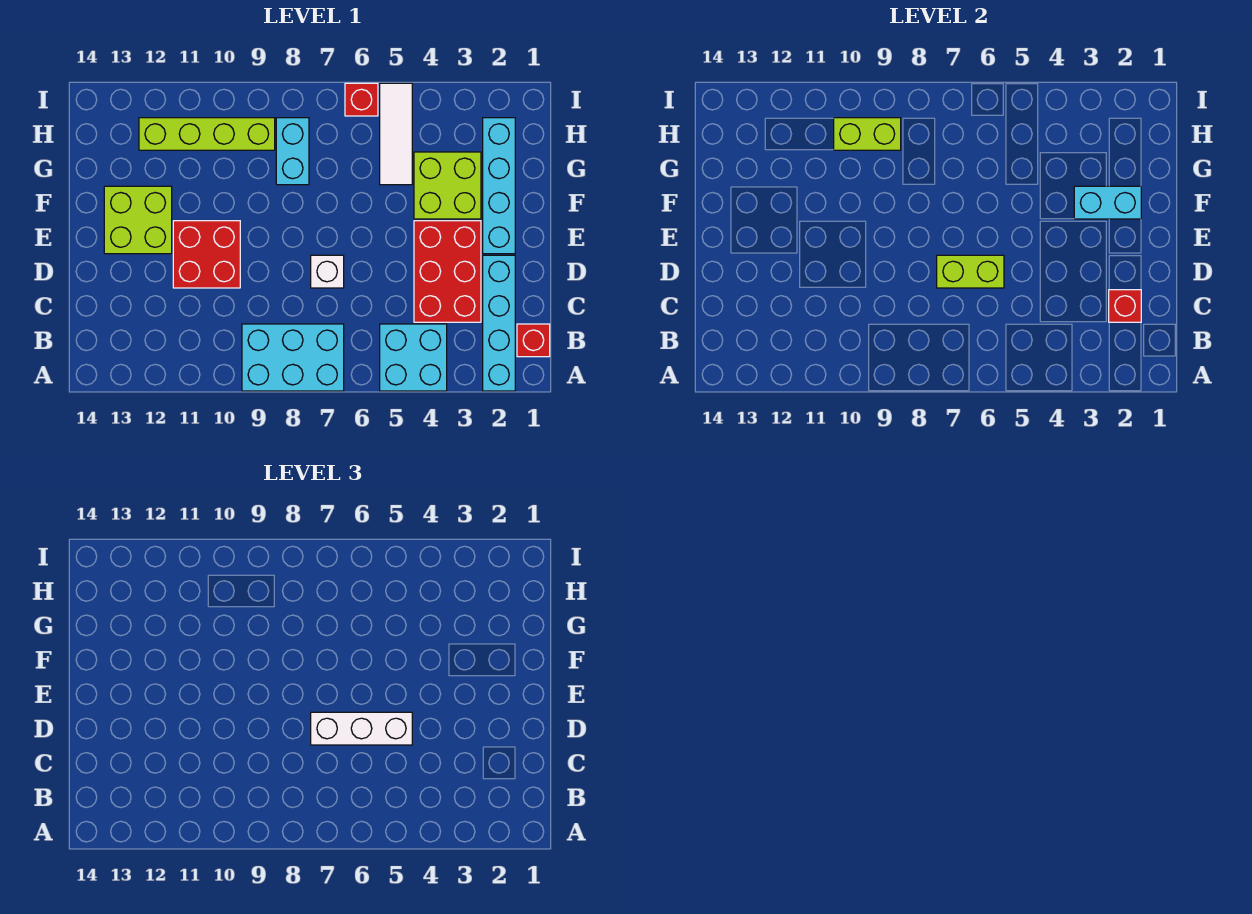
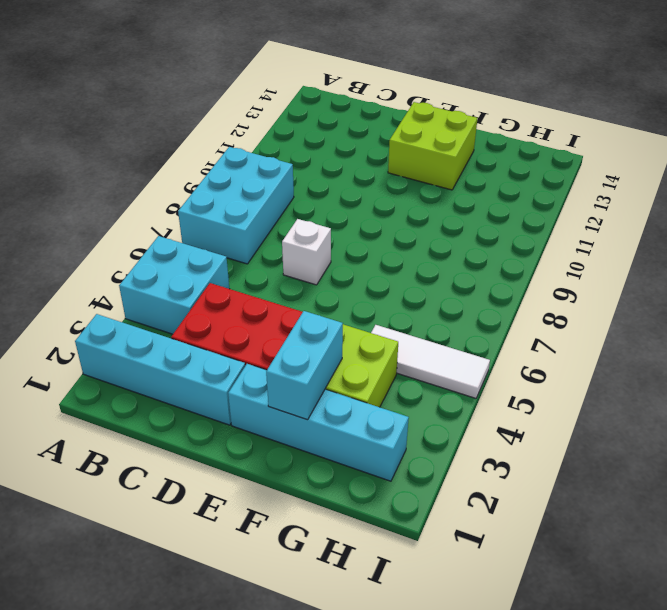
none -> red brick B1 level 1
none -> red brick D10:E11 level 1
none -> cyan brick G8:H8 level 1

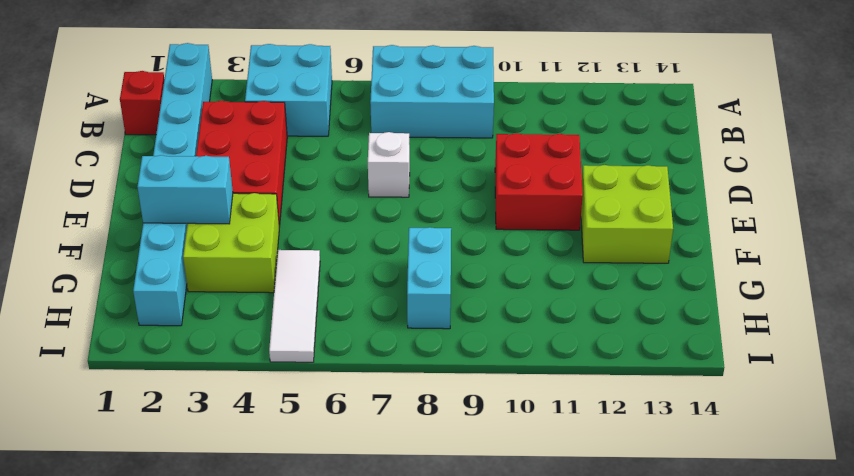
none -> lime brick H9:H12 level 1
none -> red brick I6 level 1
none -> red brick C2 level 2

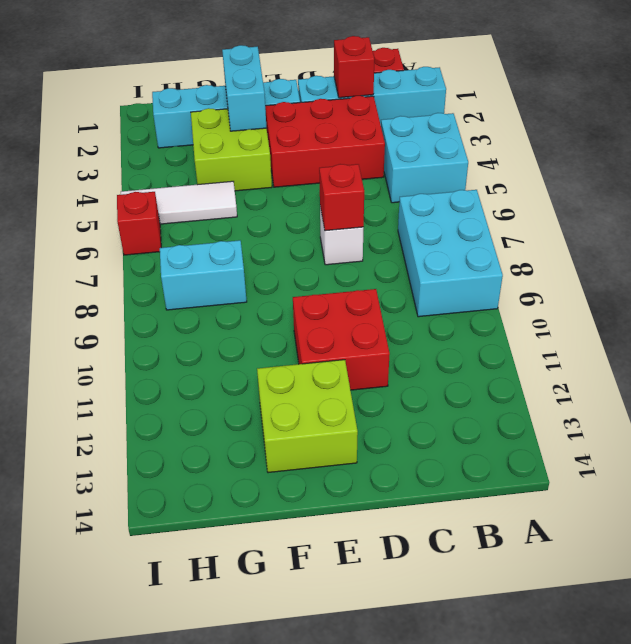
red brick D7 level 2 -> lime brick D6:D7 level 2
none -> lime brick H9:H12 level 1
none -> lime brick H9:H10 level 2
none -> white brick D5:D7 level 3

